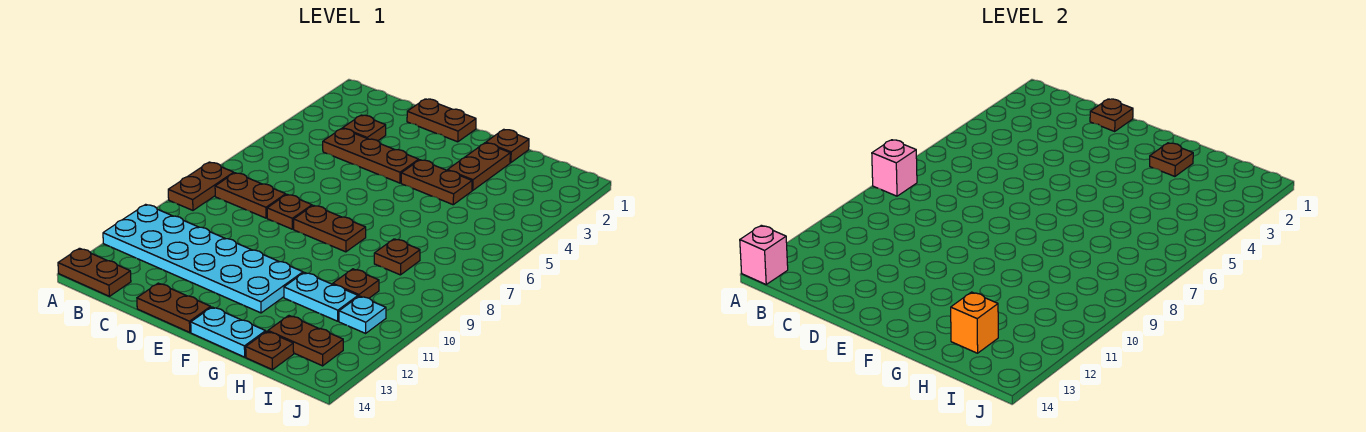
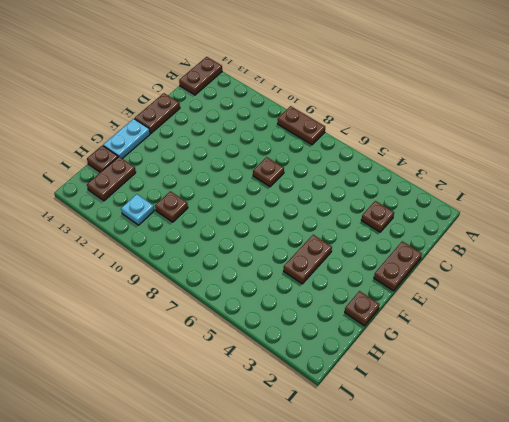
none -> cyan plate A11:F12 level 1
none -> brown plate B8:C8 level 1
none -> brown plate C4:E4 level 1

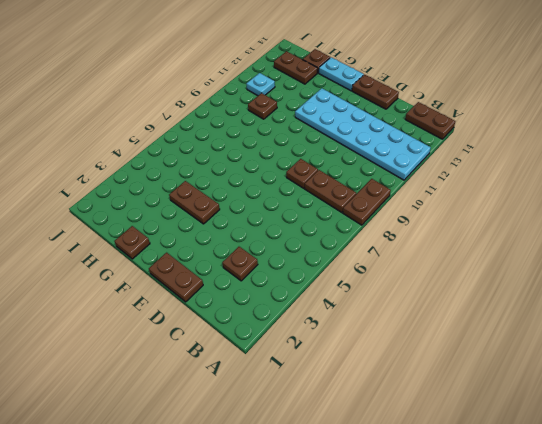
none -> brown plate C4:E4 level 1
none -> brown plate E8:F8 level 1
none -> brown plate G2:G3 level 1

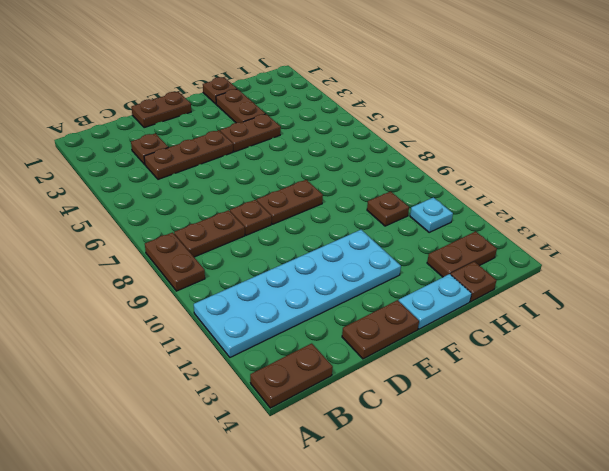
none -> cyan plate G11:H11 level 1
none -> brown plate H8 level 1
none -> pink brick A8 level 2

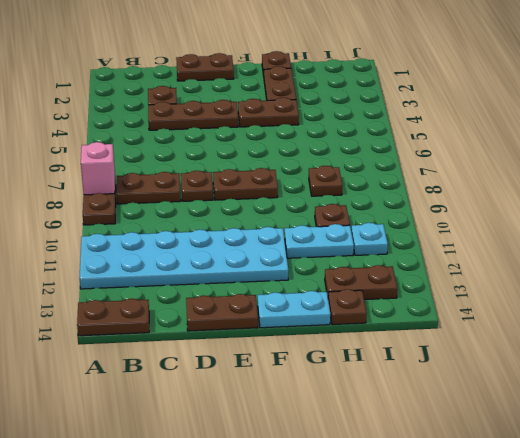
none -> pink brick A14 level 2
none -> brown plate D1 level 2
none -> brown plate G2 level 2

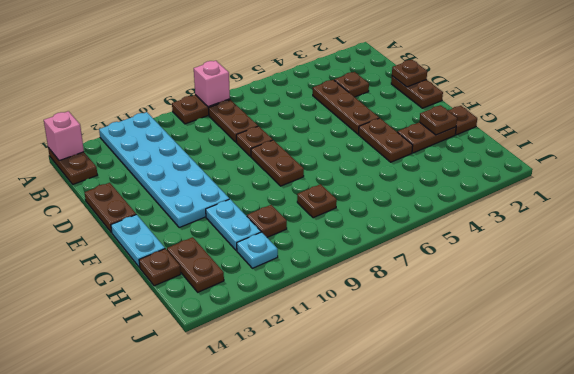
none -> orange brick H13 level 2

